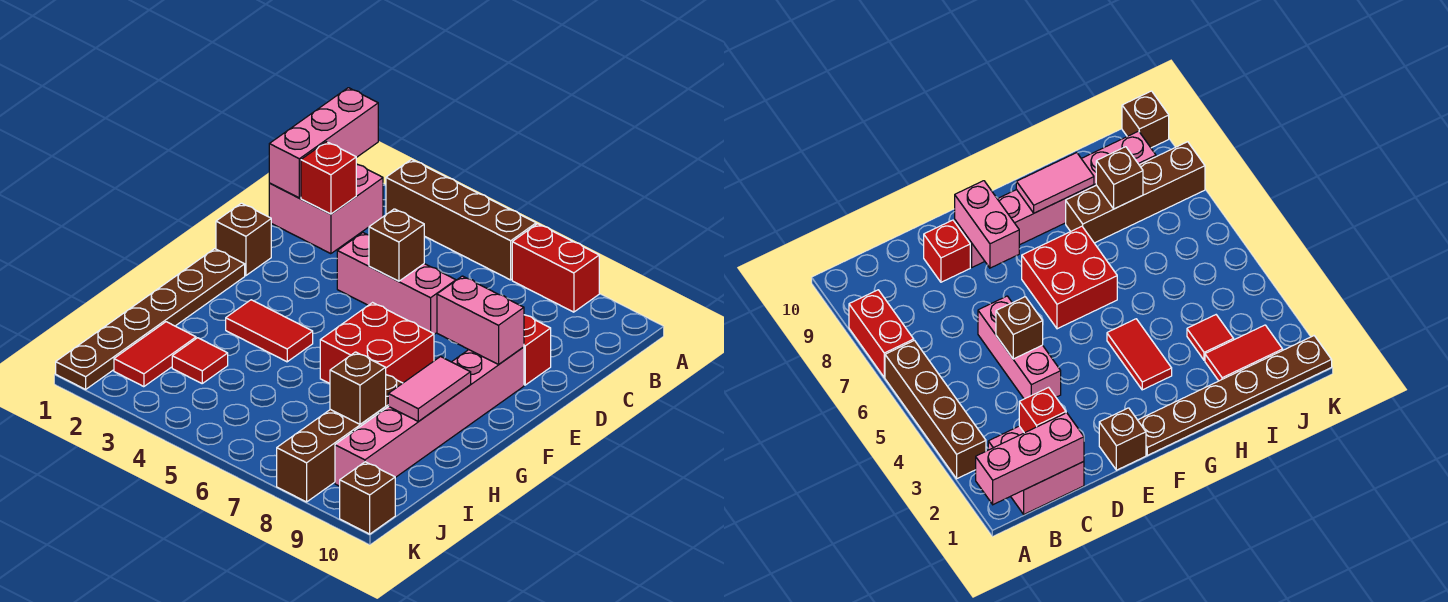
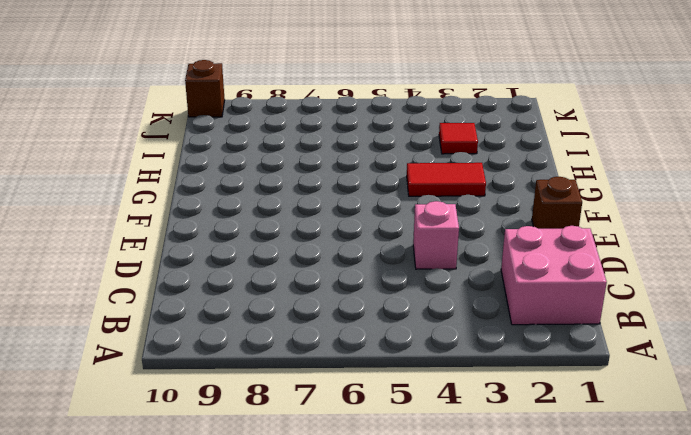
pink brick D4 level 1 -> pink brick D4:D6 level 1
none -> brown brick A3:A6 level 1
none -> red brick A7:A8 level 1
none -> red brick D9 level 1

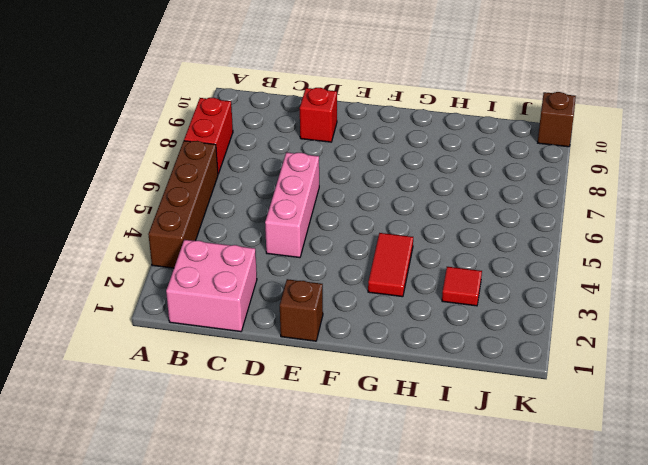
none -> pink brick E9:J9 level 1
none -> brown plate F1:K1 level 1
none -> red brick F6:G7 level 1

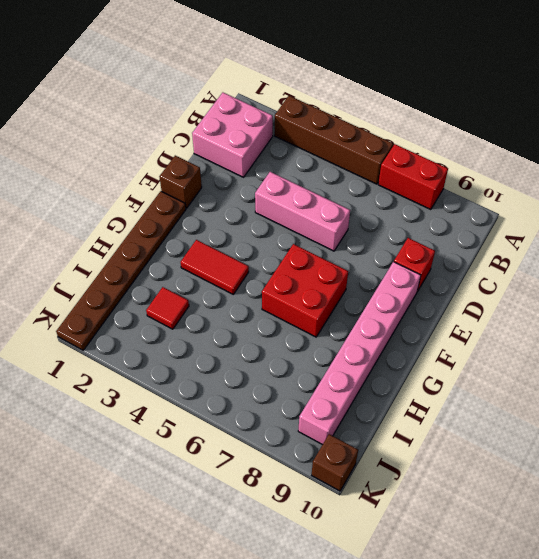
none -> brown brick H8:K8 level 1
none -> red tile I2:J2 level 1
none -> pink brick A1:C1 level 2

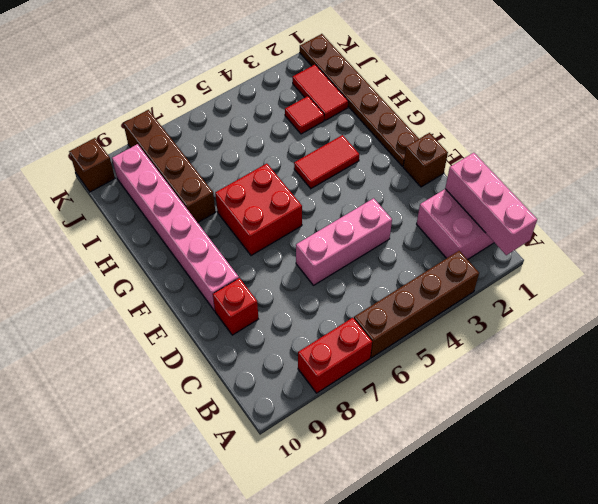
none -> red brick C2 level 2
none -> brown brick D5 level 2
none -> pink brick E8:E9 level 2

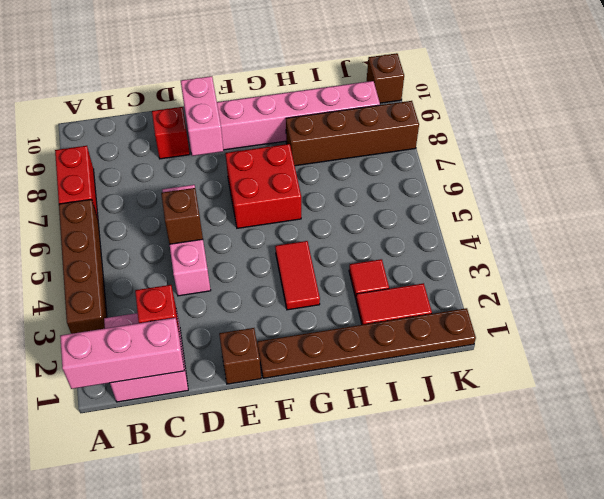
none -> pink tile G9:H9 level 2
none -> brown brick I8 level 2

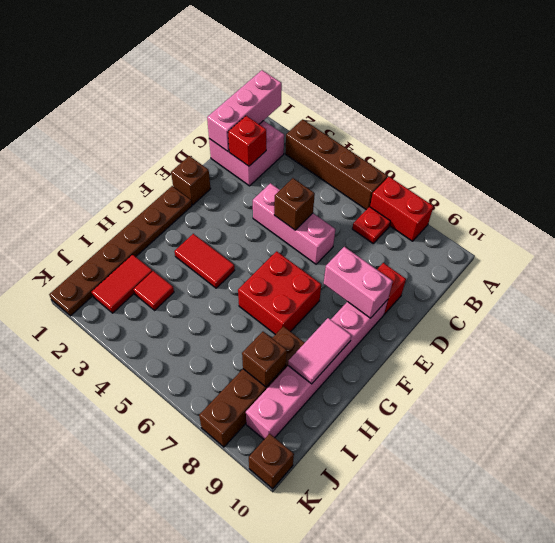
red plate B7 level 1 -> none

